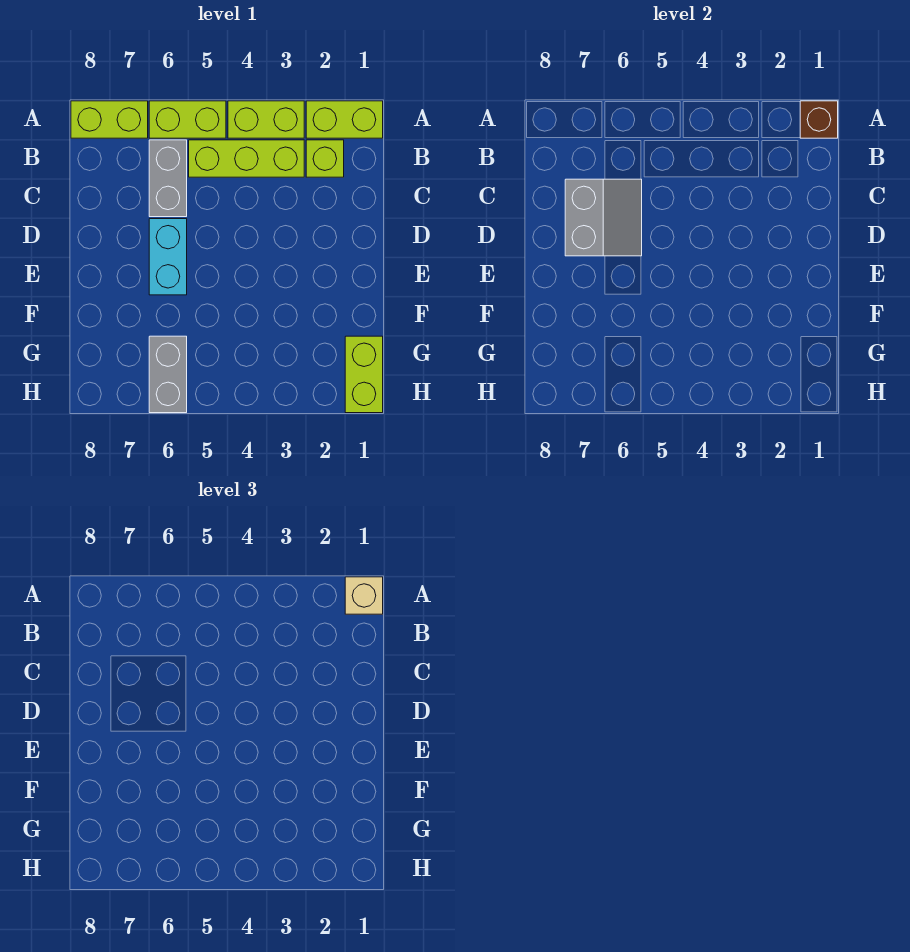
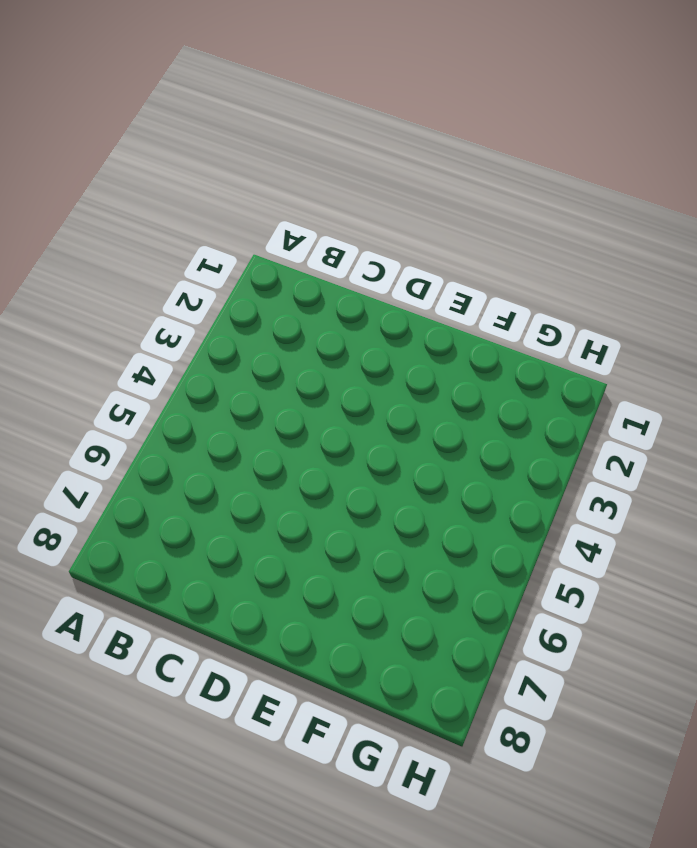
none -> lime brick A1:A2 level 1
none -> lime brick A3:A4 level 1
none -> lime brick A5:A6 level 1

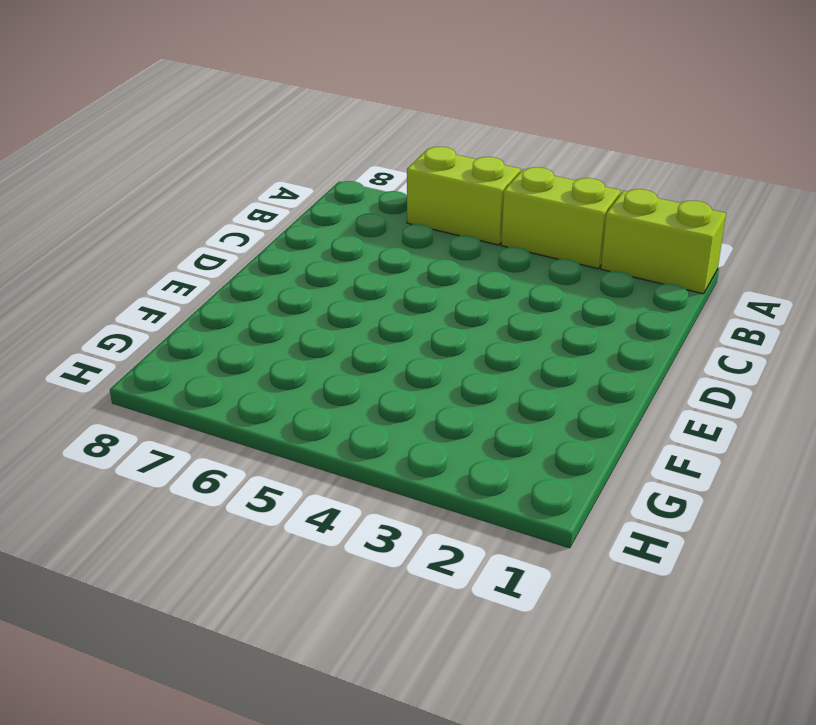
none -> lime brick A7:A8 level 1
none -> lime brick B2 level 1
none -> lime brick B3:B5 level 1

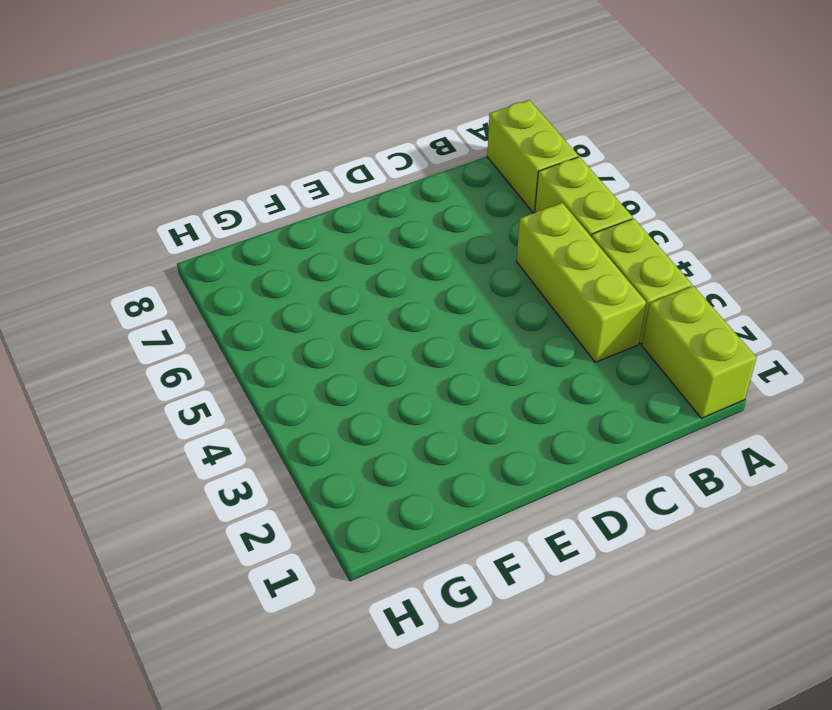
none -> lime brick B2 level 1
none -> grey brick B6:C6 level 1
none -> cyan brick D6:E6 level 1

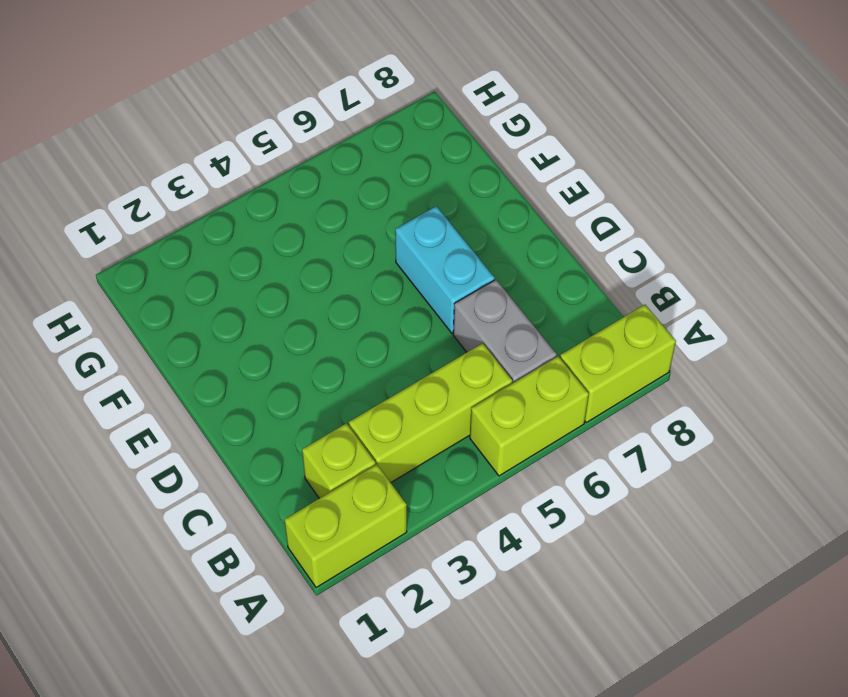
none -> lime brick A3:A4 level 1
none -> lime brick G1:H1 level 1
none -> grey brick G6:H6 level 1

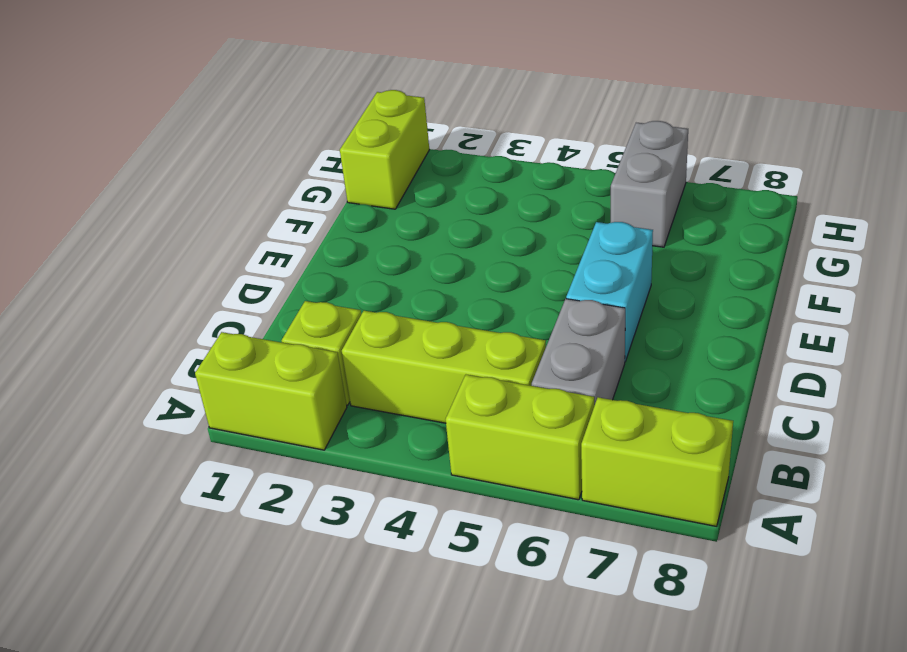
none -> lime brick A3:A4 level 1
none -> brown brick A1 level 2
none -> grey slope C6:D7 level 2 top 7

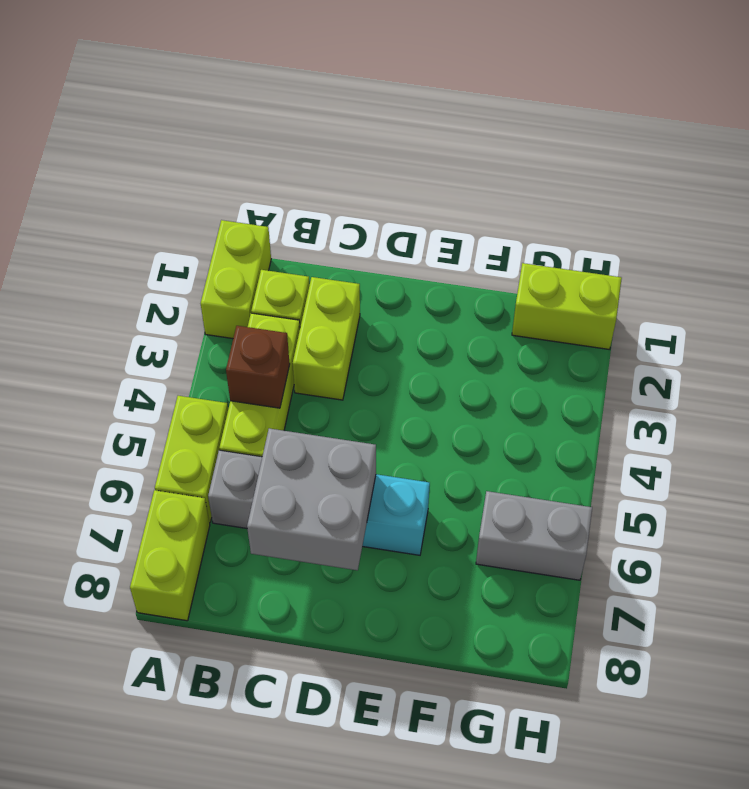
brown brick B4 level 2 -> brown brick A1 level 2
lime brick C2:C3 level 1 -> lime brick A3:A4 level 1
grey brick C6:D7 level 2 -> grey slope C6:D7 level 2 top 7
none -> tan brick A1 level 3

